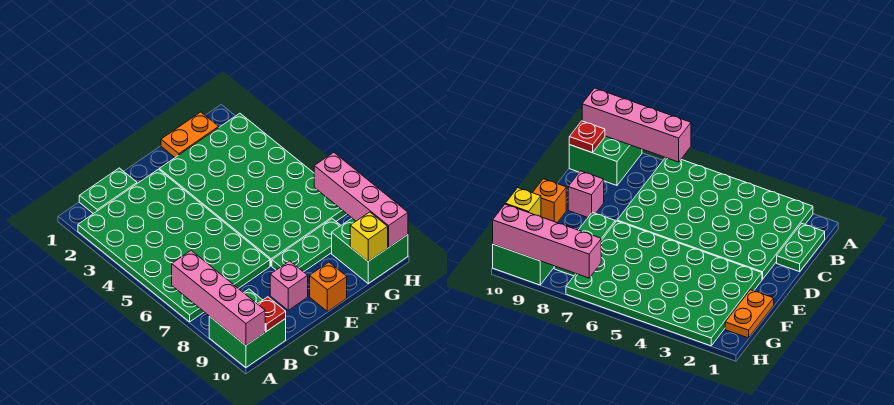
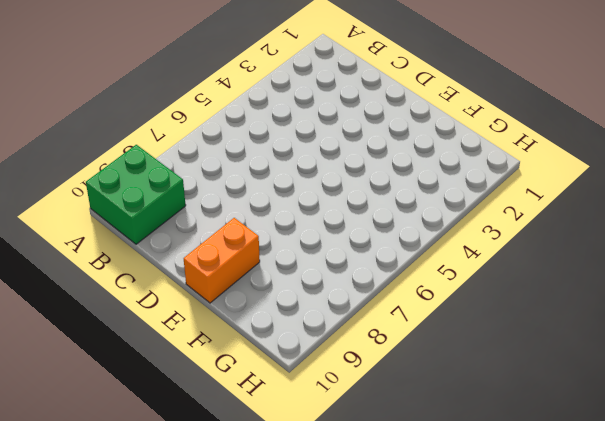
orange brick E9:E10 level 1 -> orange brick E10 level 1
none -> green plate A2:D7 level 1
none -> green plate B1:C1 level 1
none -> pink brick D9 level 1

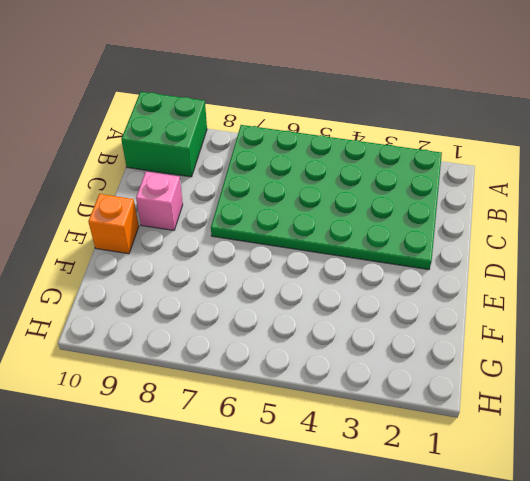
none -> green plate B1:C1 level 1
none -> green plate E2:H7 level 1
none -> green plate E8:G8 level 1

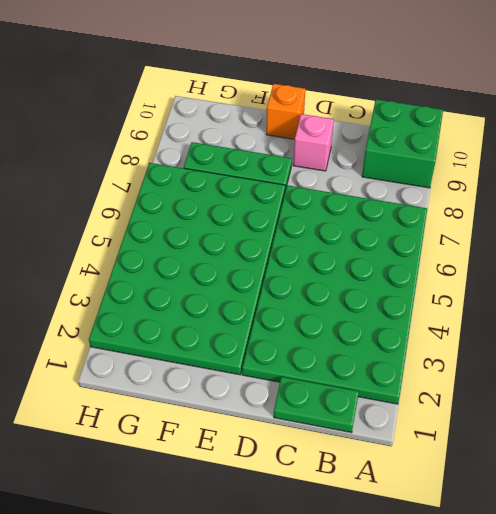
none -> orange plate F1:G1 level 1
none -> green brick G9:H10 level 1
none -> pink brick A7:A10 level 2

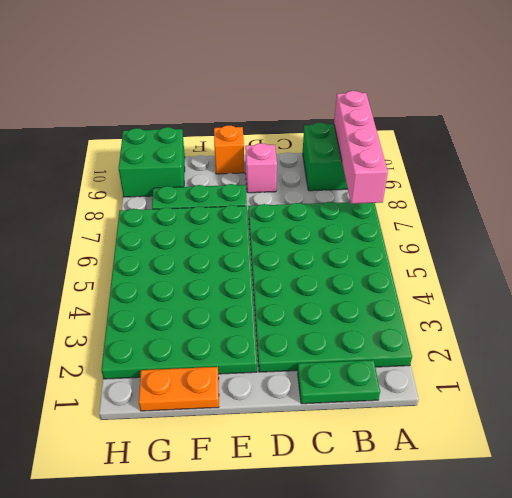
none -> red plate B10 level 2
none -> yellow brick G10 level 2
none -> pink brick H7:H10 level 2

